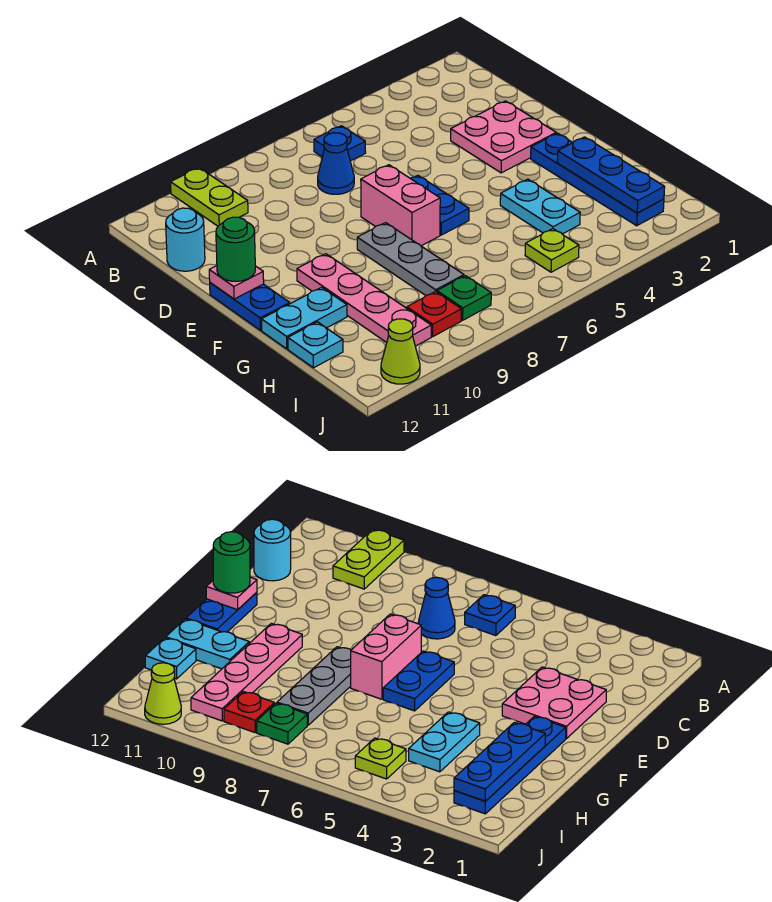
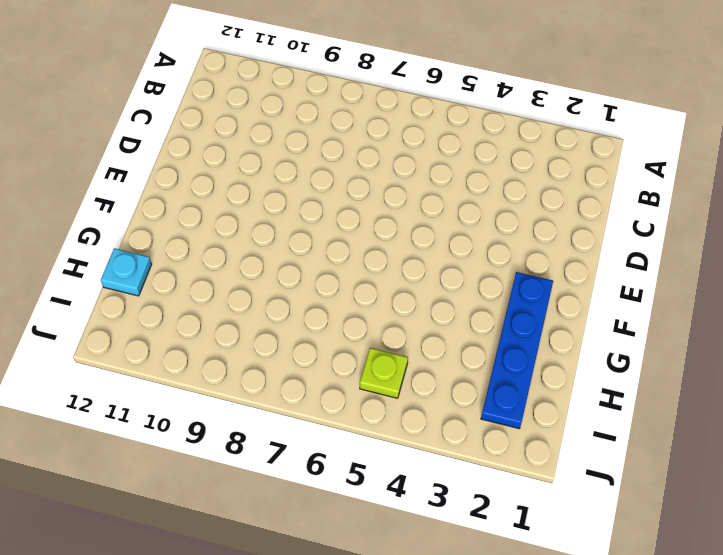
none -> lime plate A10:B10 level 1
none -> blue plate B6 level 1
none -> blue cone C7 level 1

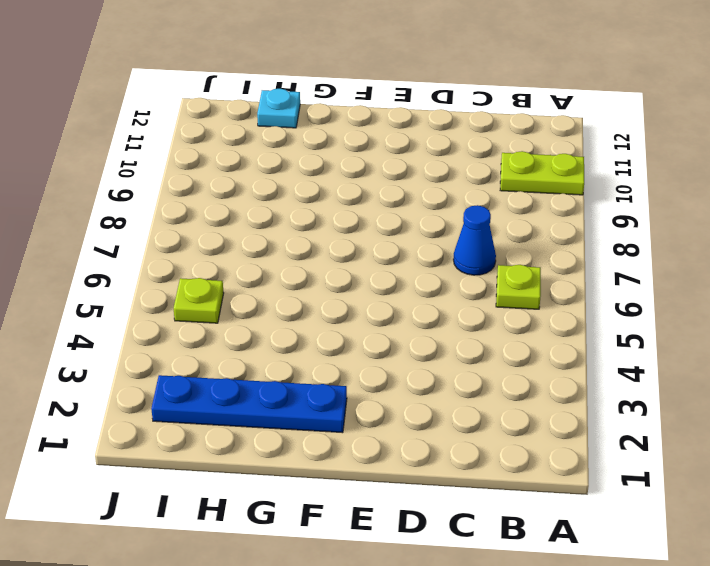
lime plate B6 level 1 -> blue plate B6 level 1
none -> cyan round brick C12 level 1
none -> pink plate D2:E3 level 1
none -> blue plate E6:F6 level 1

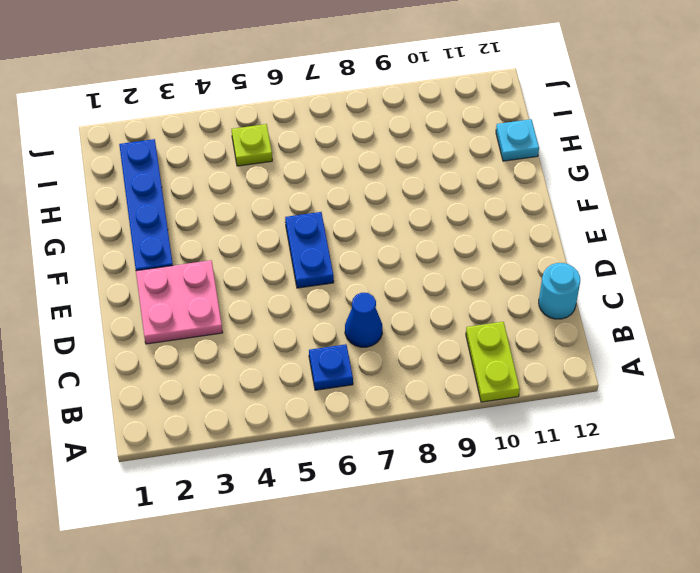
none -> pink brick E7:F7 level 1
none -> blue plate E12:F12 level 1
none -> grey plate F8:H8 level 1

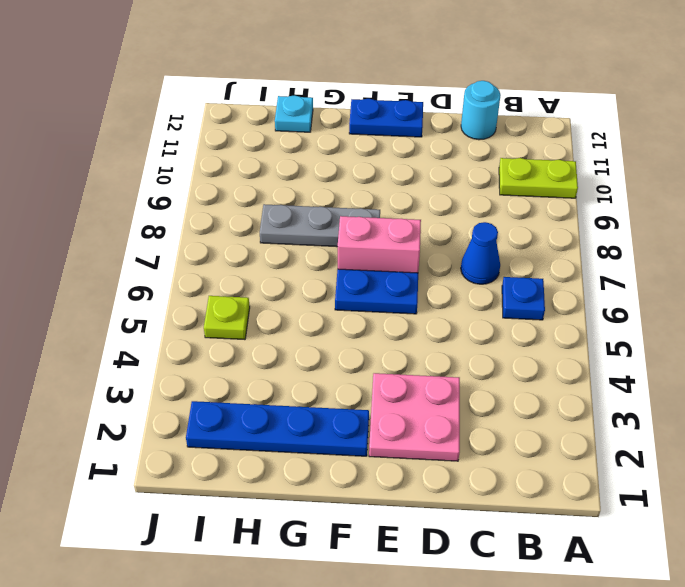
none -> pink plate F10:I10 level 1
none -> cyan plate G4:H4 level 1
none -> cyan plate G11:G12 level 1

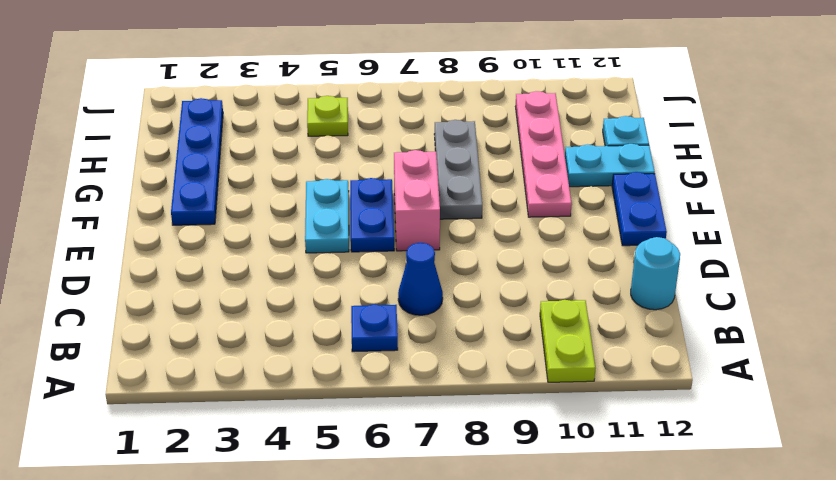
cyan plate E5:F5 level 1 -> cyan plate G4:H4 level 1
none -> pink plate D2:E3 level 1
none -> green plate I8 level 1
none -> red plate I9 level 1

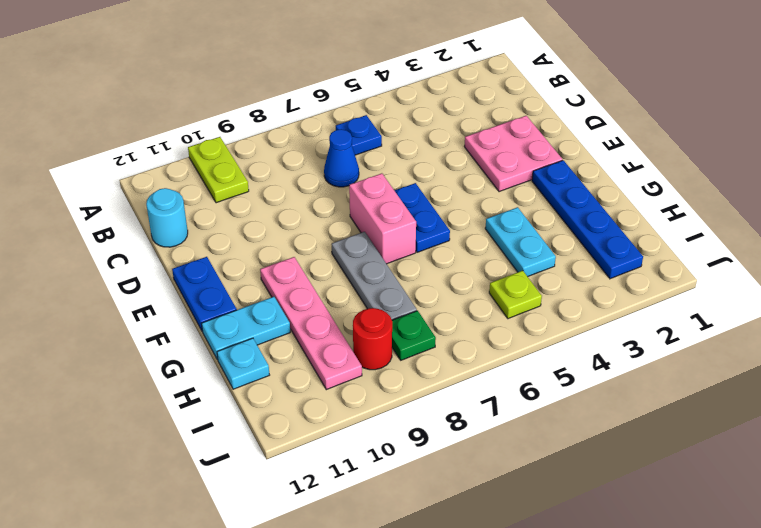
red round brick I9 level 1 -> red plate I9 level 1
none -> lime cone J11 level 1
none -> pink plate E12 level 2
none -> blue plate G2:I2 level 2

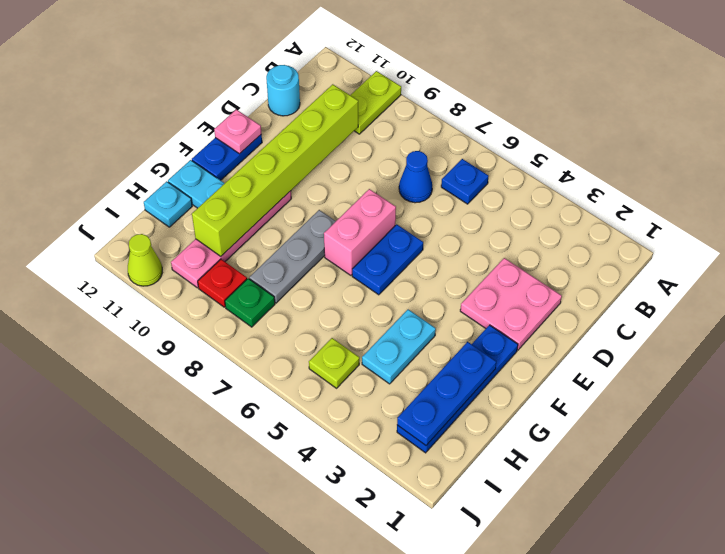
lime brick C10:H10 level 2 -> none
none -> green round brick E12 level 3

